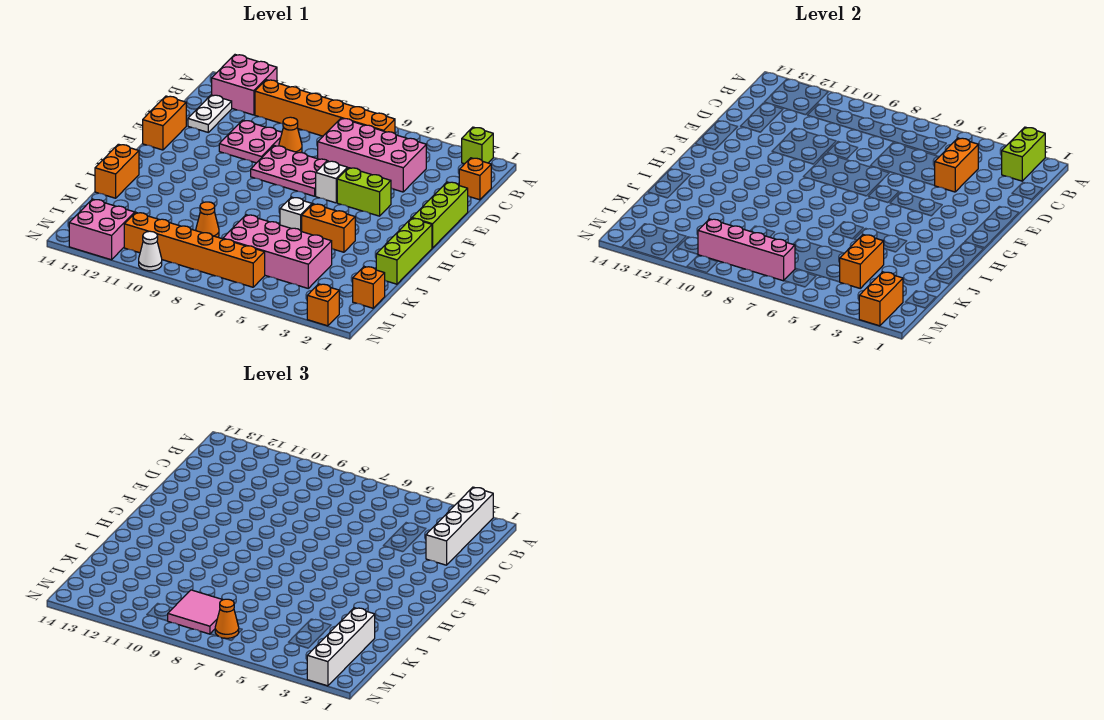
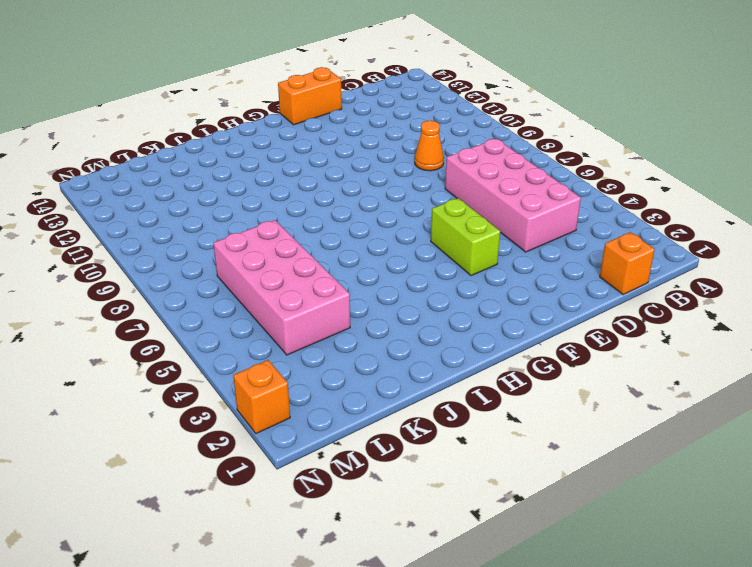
none -> lime brick A2 level 1
none -> pink brick A12:B13 level 1
none -> orange brick B6:B11 level 1
none -> white plate C13:D13 level 1

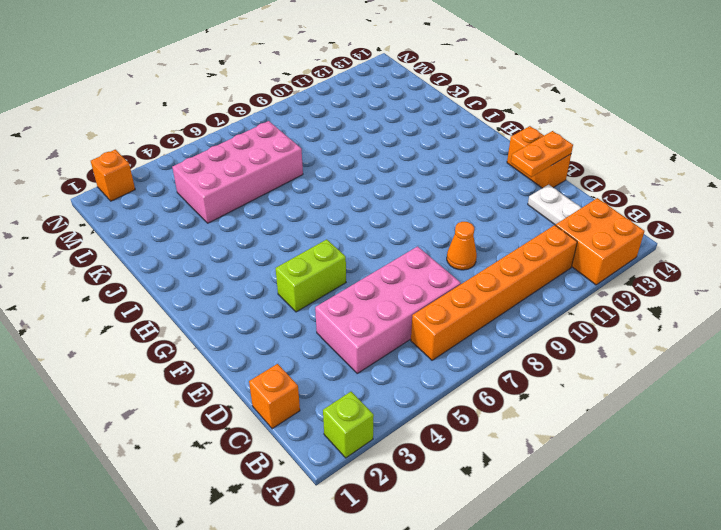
orange brick A12:B13 level 1 -> pink brick A12:B13 level 1
orange plate E13:E14 level 2 -> none
none -> pink plate D10:E11 level 1
none -> lime brick E1:G1 level 1
none -> pink plate E7:F9 level 1
none -> white brick F6 level 1

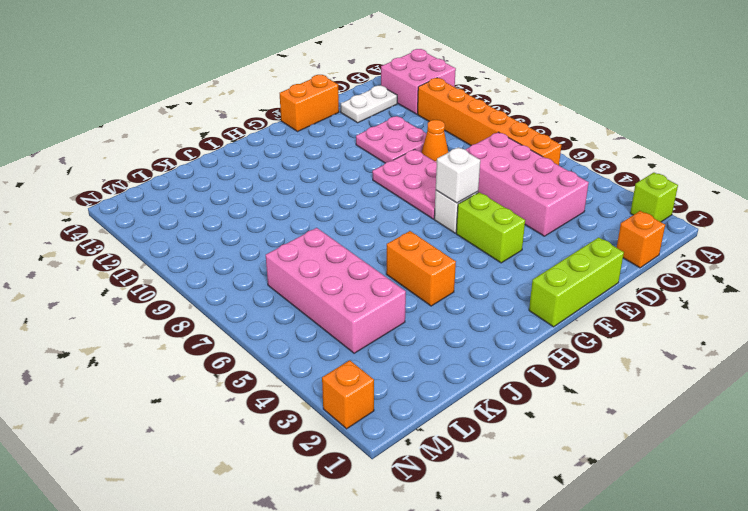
white brick F6 level 2 -> white brick I6 level 1
none -> lime brick H1:J1 level 1
none -> orange brick I14:J14 level 1
none -> orange cone K9 level 1
none -> orange brick L1 level 1

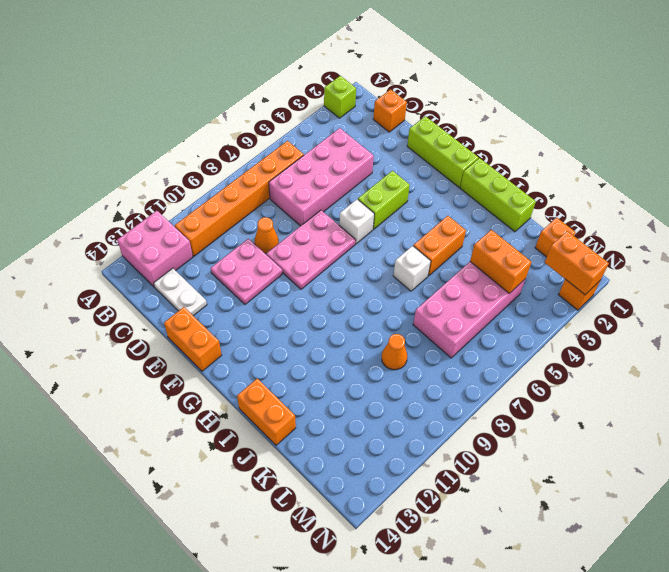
none -> orange brick M6:M11 level 1
none -> pink brick M12:N13 level 1
none -> white cone N10 level 1
none -> lime brick A2:B2 level 2

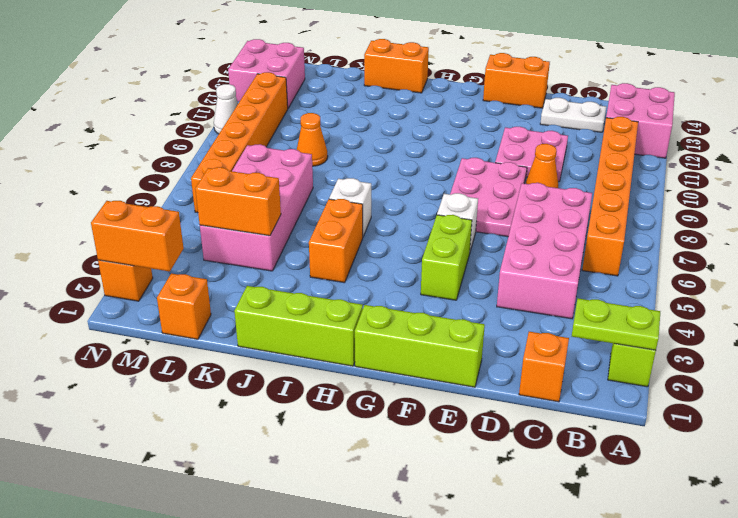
lime plate A2:B2 level 2 -> lime brick A2:B2 level 2
none -> orange brick C4:D4 level 2
none -> pink brick M7:M10 level 2
none -> white brick A2:D2 level 3
none -> white brick K2:N2 level 3

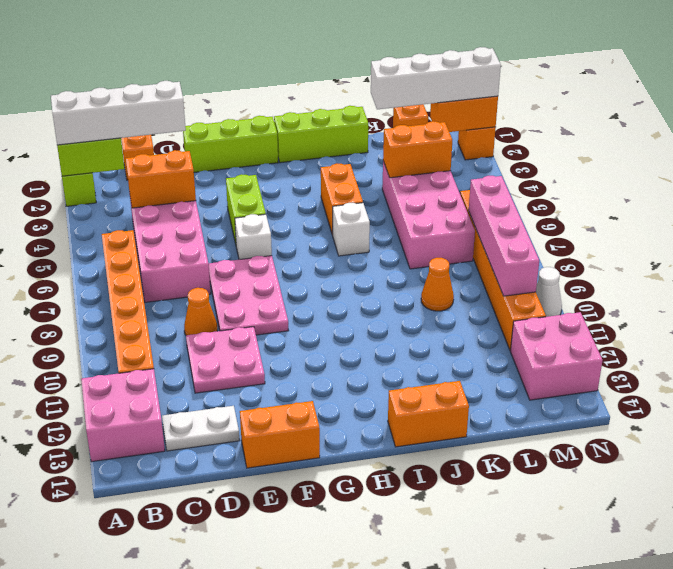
none -> pink tile L8:M9 level 3
none -> orange cone M7 level 3

